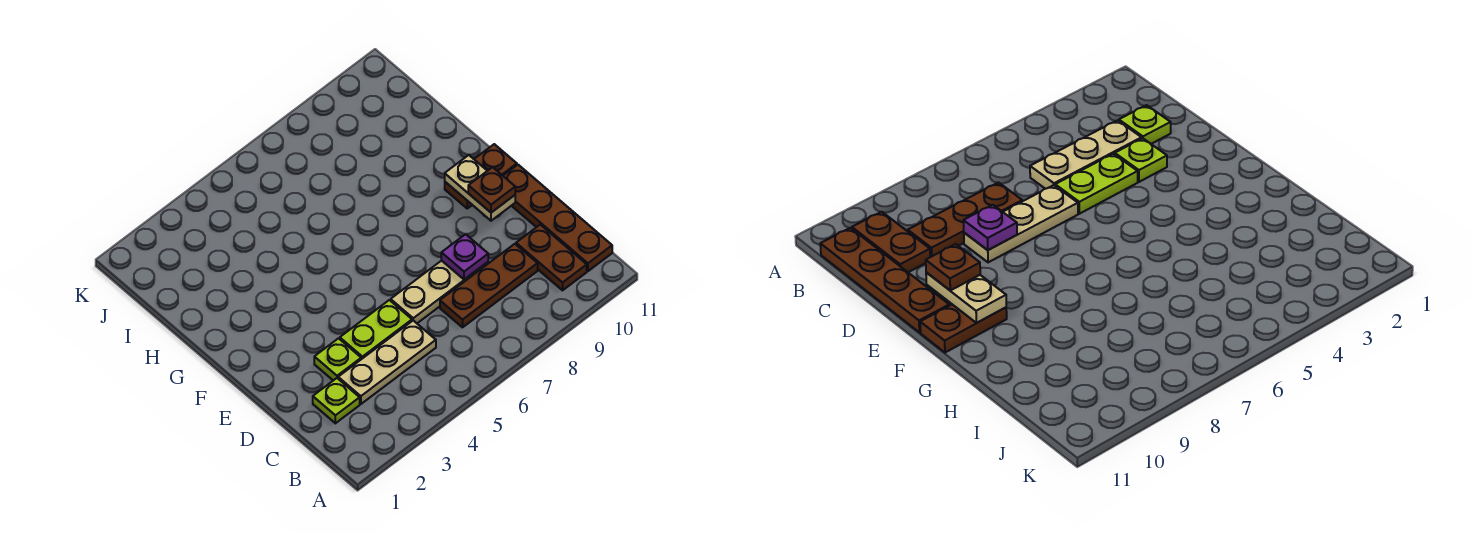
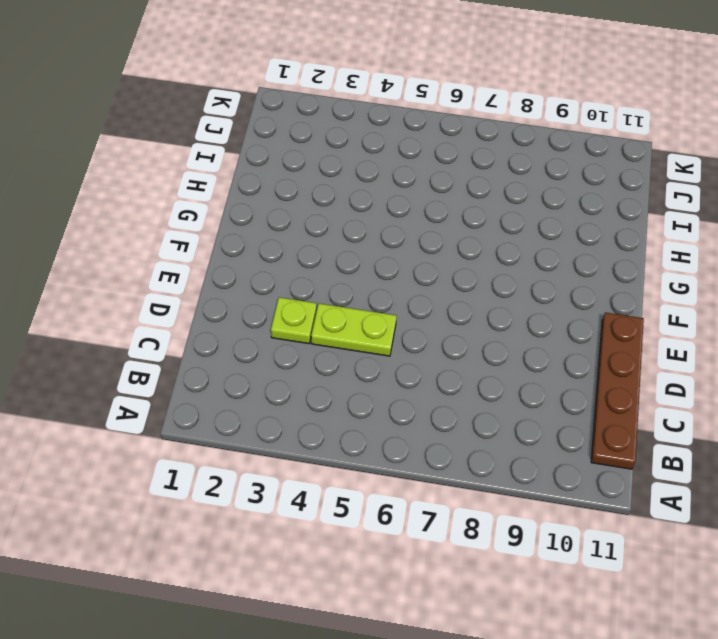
none -> brown plate B10:C10 level 1
none -> lime plate C2 level 1
none -> tan plate C3:C5 level 1

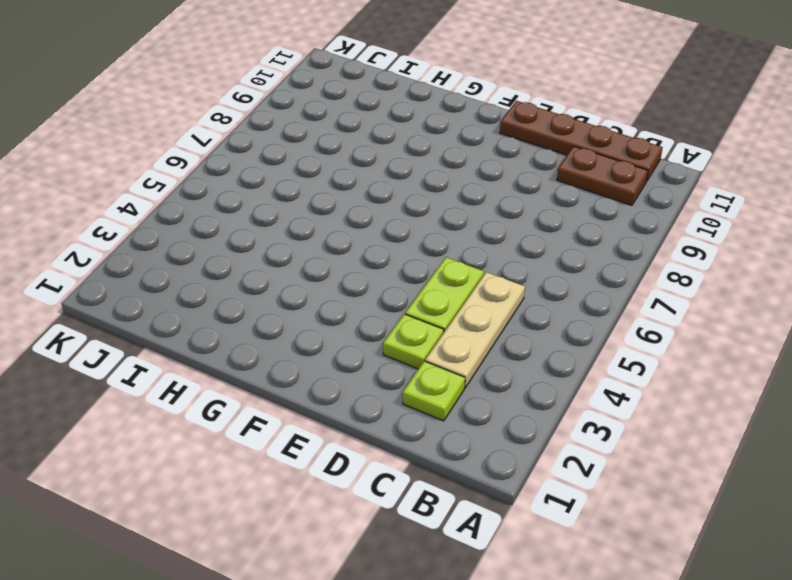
none -> brown plate C7:C9 level 1
none -> tan plate D6:D8 level 1
none -> brown plate F10:F11 level 1

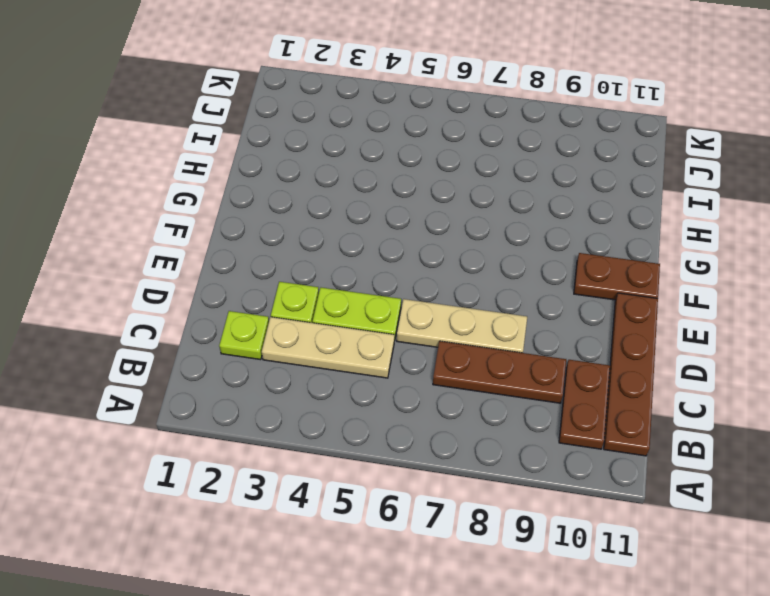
none -> purple plate D8 level 2
none -> tan plate E10:F10 level 2
none -> brown plate E10 level 3

